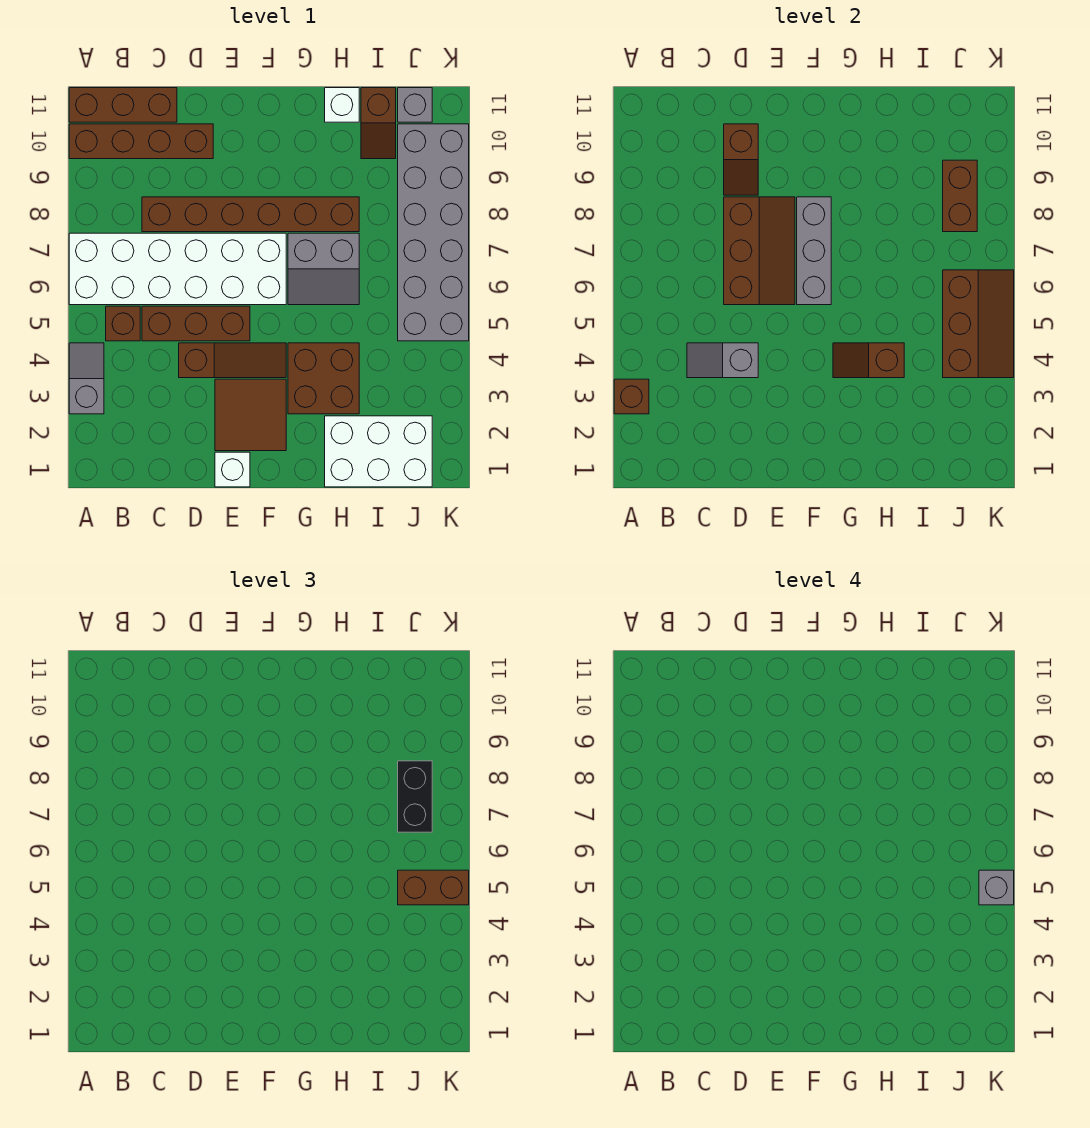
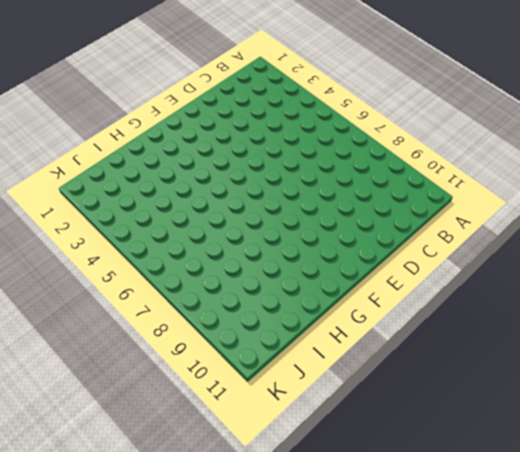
none -> grey slope A3:A4 level 1 top 3
none -> white brick A6:F7 level 1
none -> brown brick A10:D10 level 1

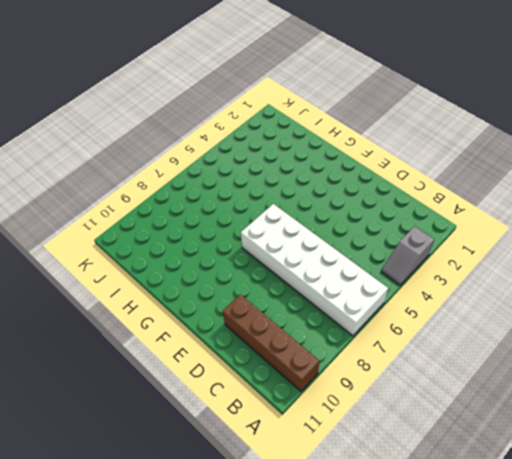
none -> brown brick A11:C11 level 1
none -> brown brick B5 level 1
none -> brown brick C5:E5 level 1

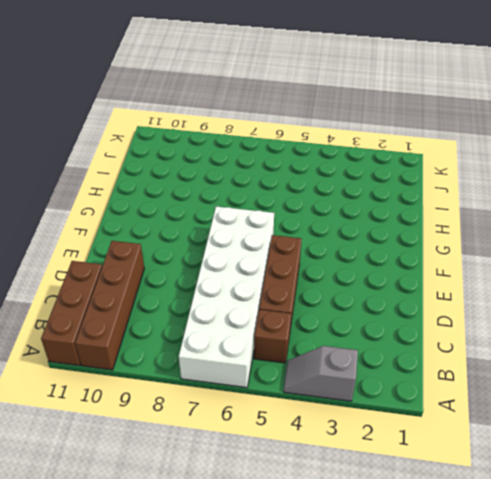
none -> brown brick C8:H8 level 1
none -> brown slope D4:F4 level 1 top D
none -> white brick E1 level 1

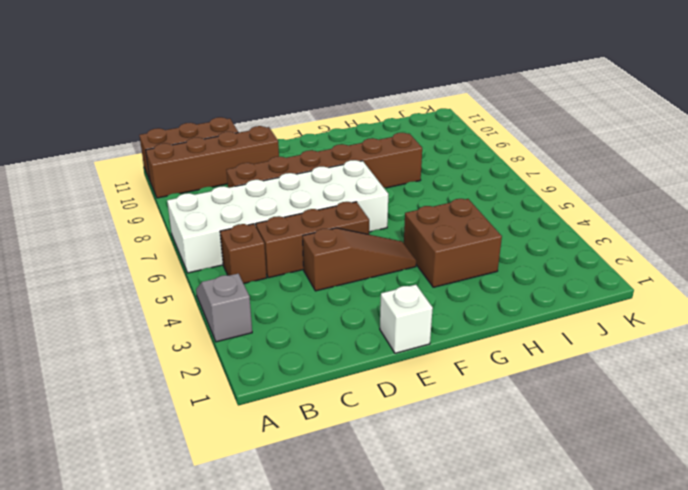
none -> brown tile E2:F3 level 1
none -> grey slope G6:H7 level 1 top 7
none -> white brick H1:J2 level 1

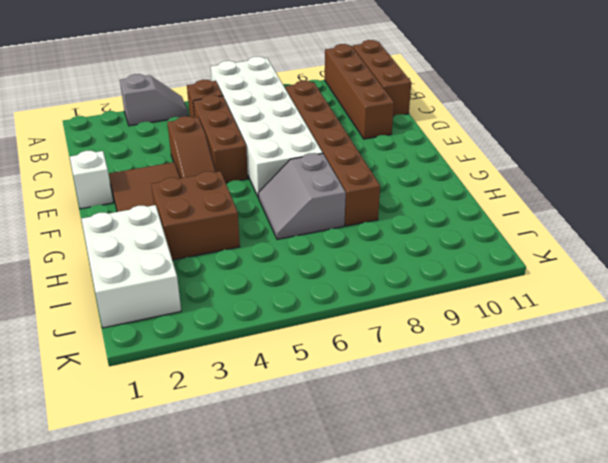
none -> white brick H11 level 1
none -> brown slope I10:I11 level 1 top 11
none -> grey brick J5:K10 level 1

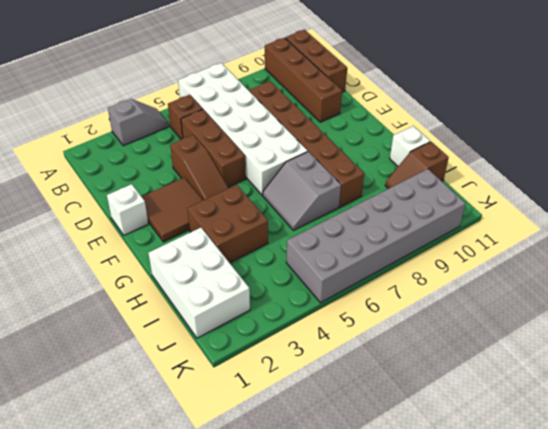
none -> grey brick J11 level 1
none -> brown brick A3 level 2
none -> grey slope C4:D4 level 2 top D

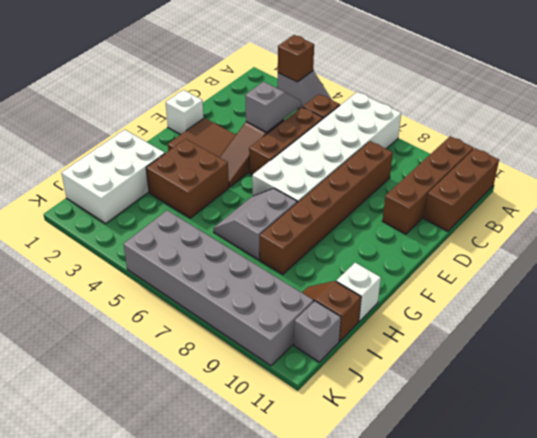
none -> brown slope D6:E8 level 2 top D
none -> brown slope D9:D10 level 2 top 10
none -> grey brick F6:F8 level 2

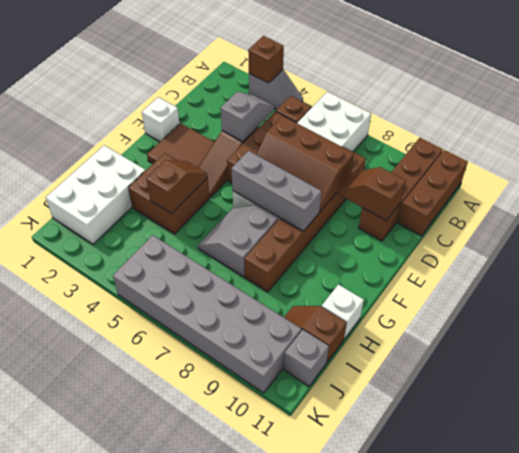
none -> brown slope J4:K6 level 2 top J
none -> brown brick J8:J9 level 2
none -> brown brick J5:K5 level 3

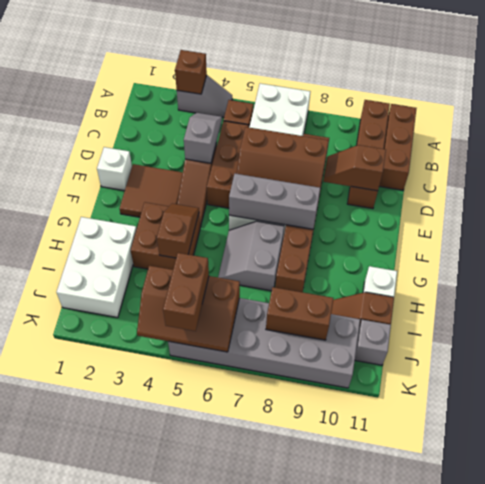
none -> black brick J7:J8 level 3
none -> grey brick K5 level 4

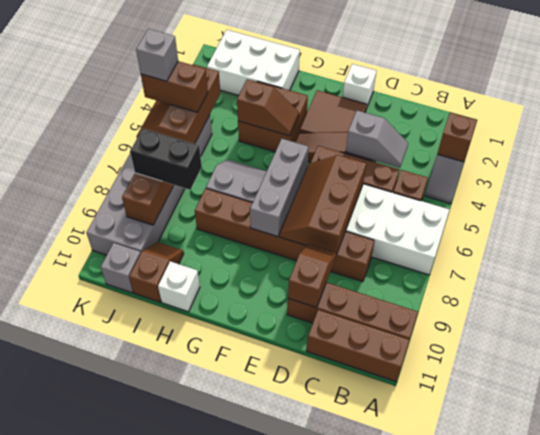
black brick I8:J8 level 3 -> black brick J7:J8 level 3

